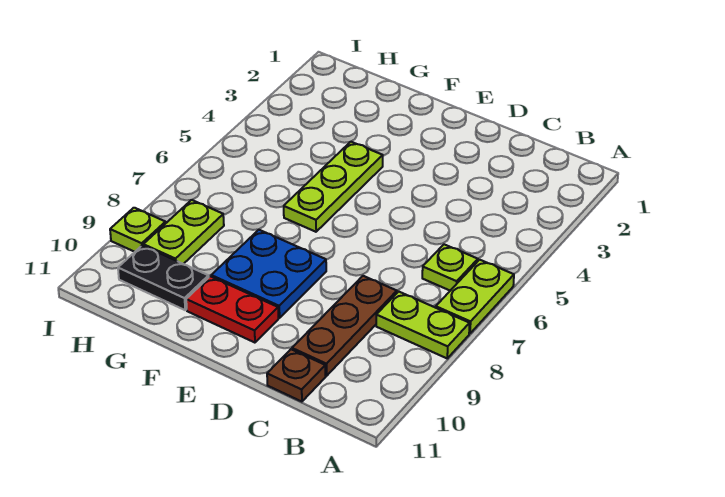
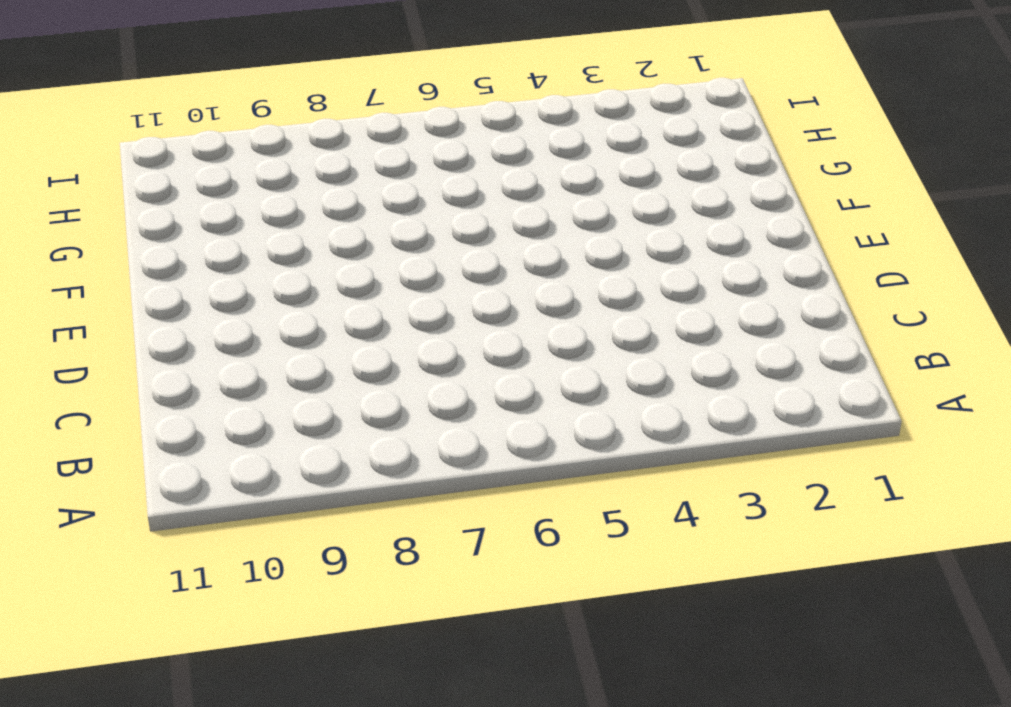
none -> lime plate A6:A7 level 1
none -> lime plate A8:B8 level 1

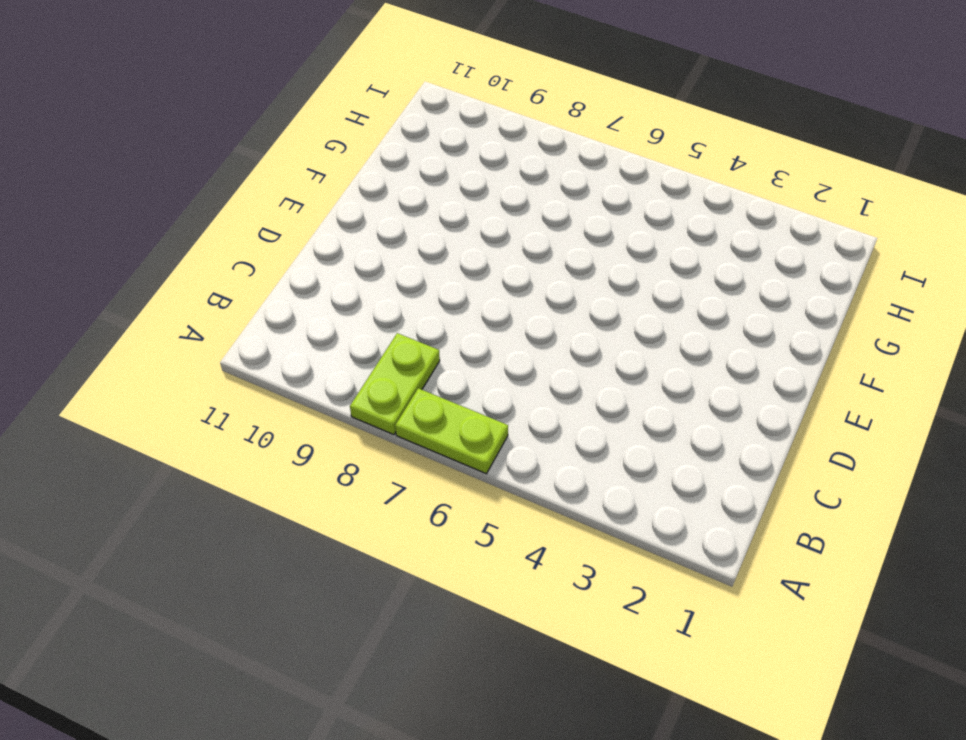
none -> lime plate B6 level 1
none -> brown plate C8:C10 level 1

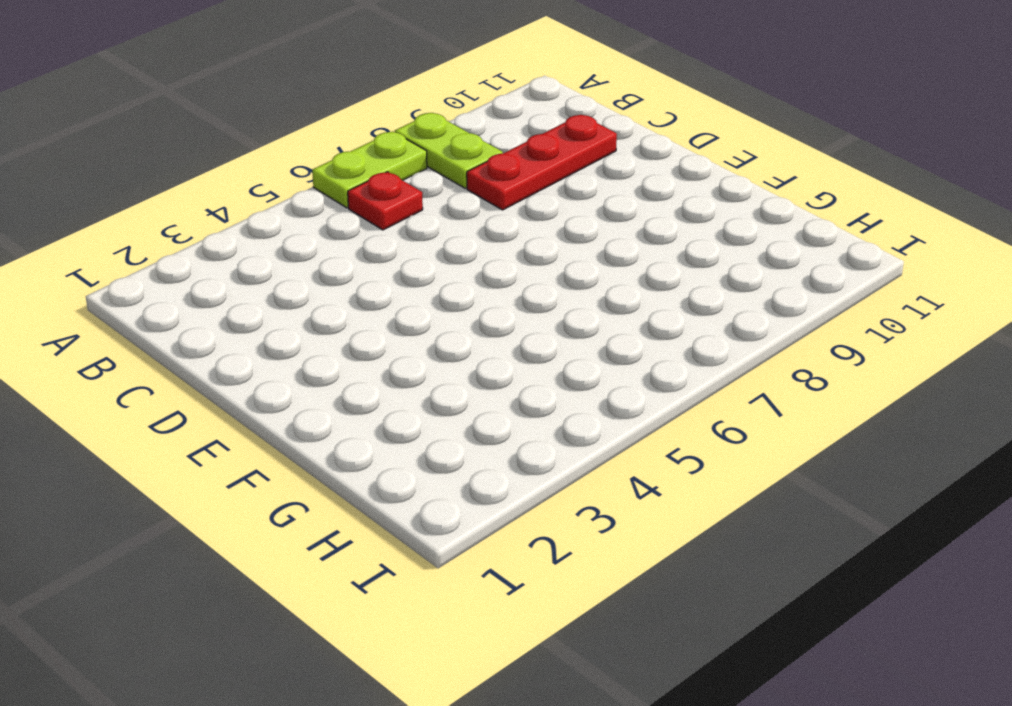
red plate B6 level 1 -> lime plate B6 level 1
red plate C8:C10 level 1 -> brown plate C8:C10 level 1
none -> brown plate C11 level 1
none -> blue plate E8:F9 level 1

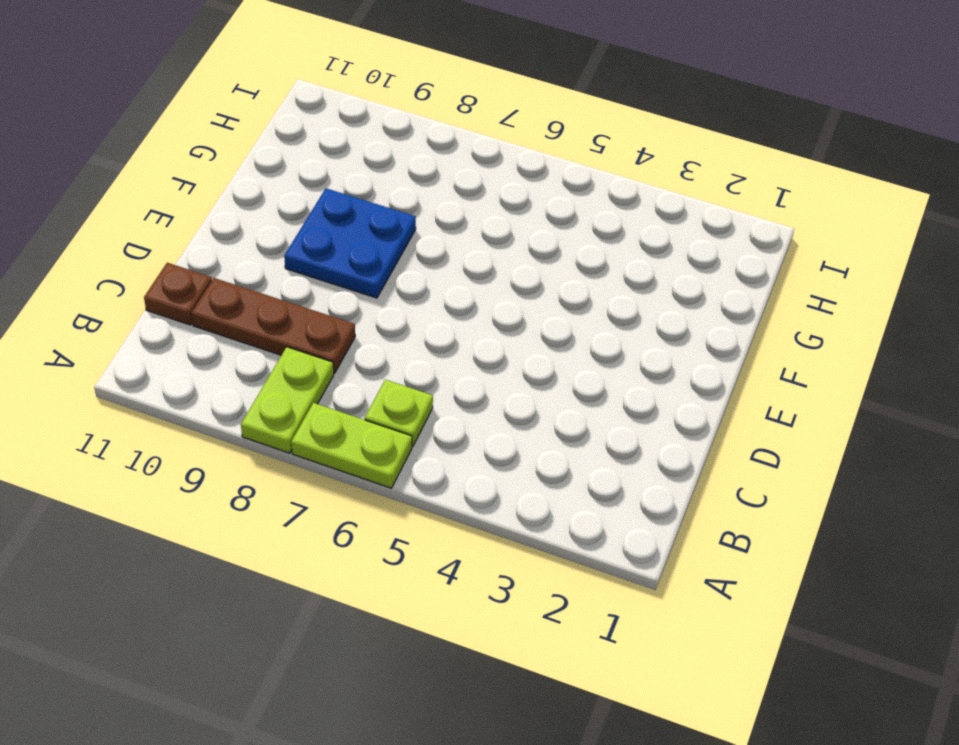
none -> red plate E10:F10 level 1
none -> lime plate F4:F6 level 1

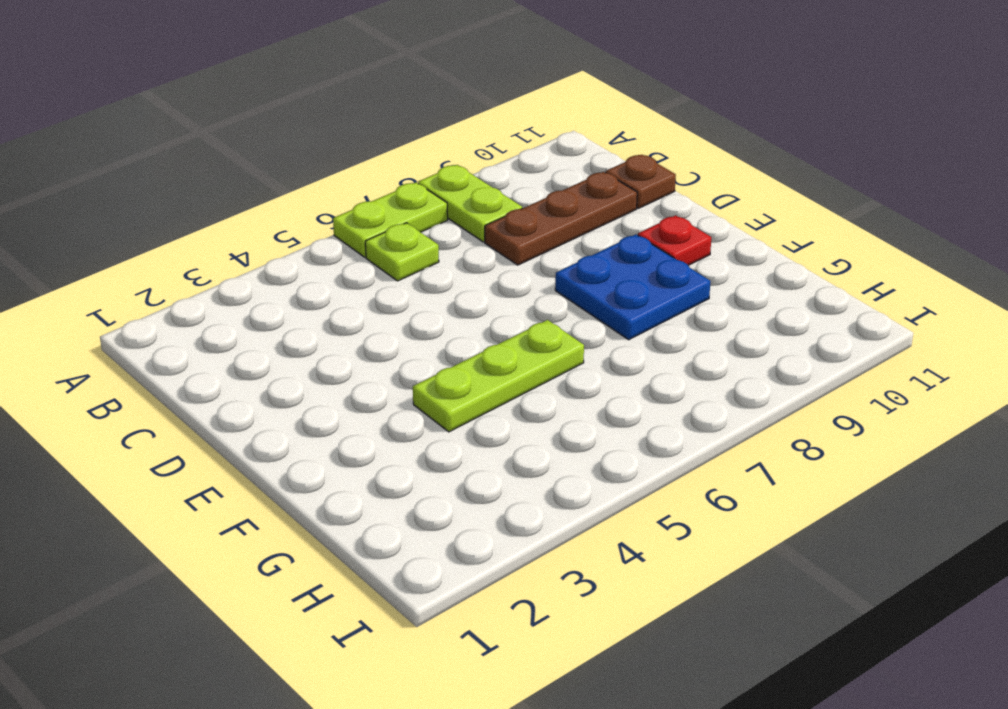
red plate E10 level 1 -> red plate E10:F10 level 1
none -> black plate G10:H10 level 1
none -> lime plate H8:H9 level 1

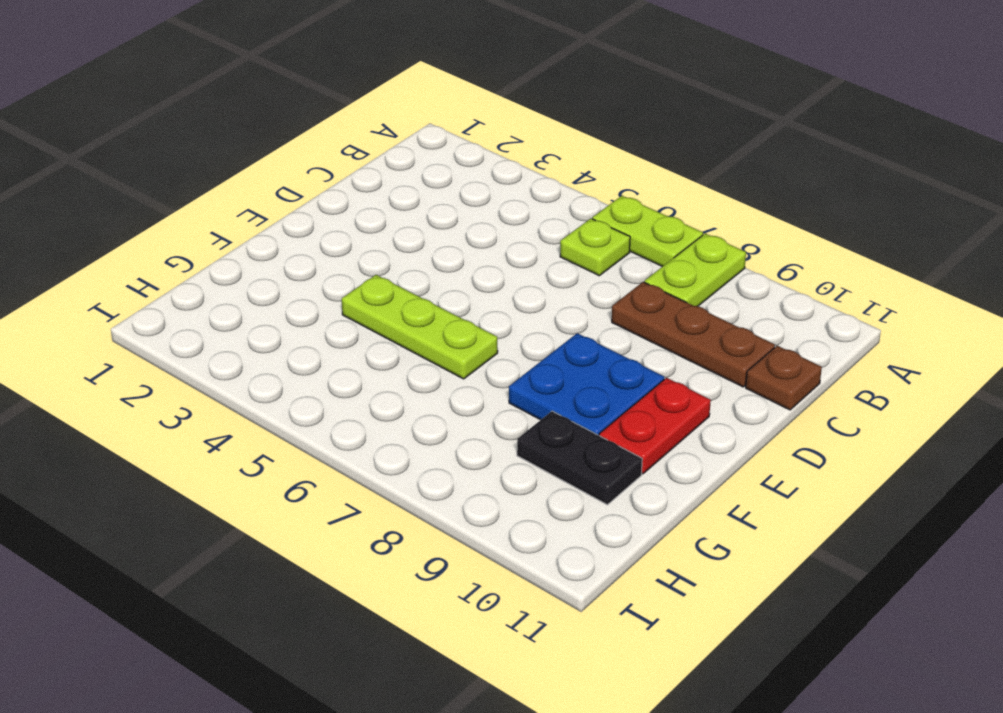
black plate G9:G10 level 1 -> black plate G10:H10 level 1
none -> lime plate H8:H9 level 1
none -> lime plate I9 level 1

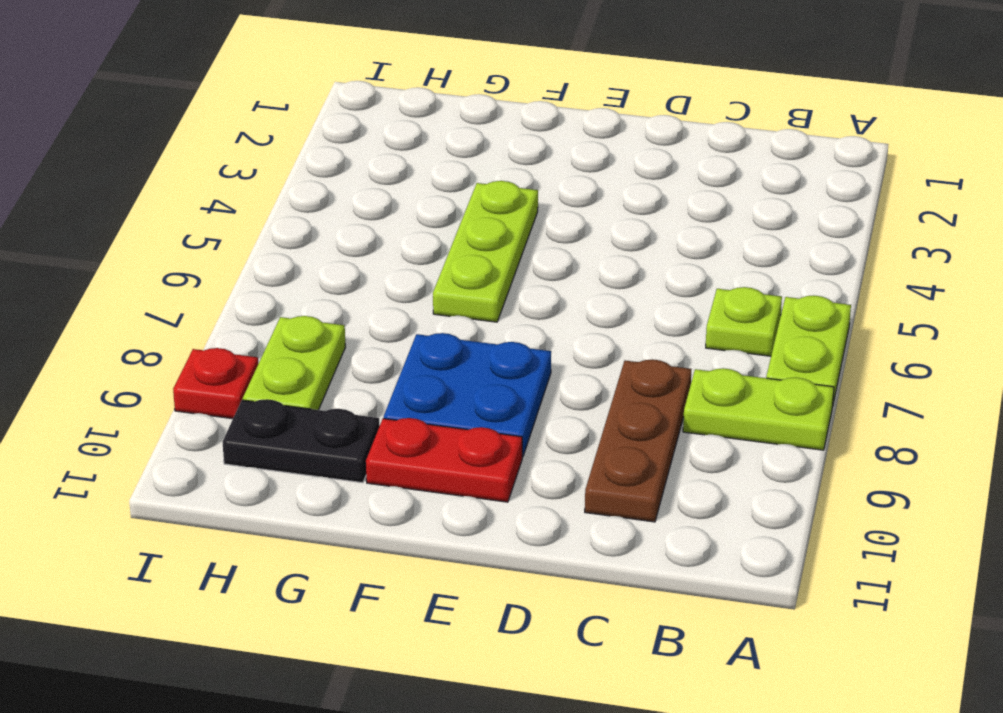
red plate I9 level 1 -> lime plate I9 level 1
none -> brown plate C11 level 1

